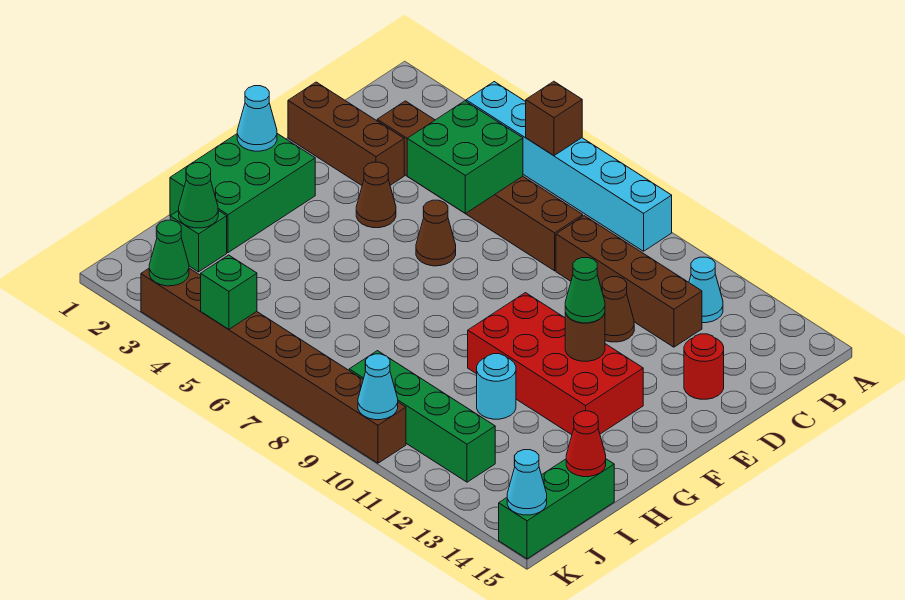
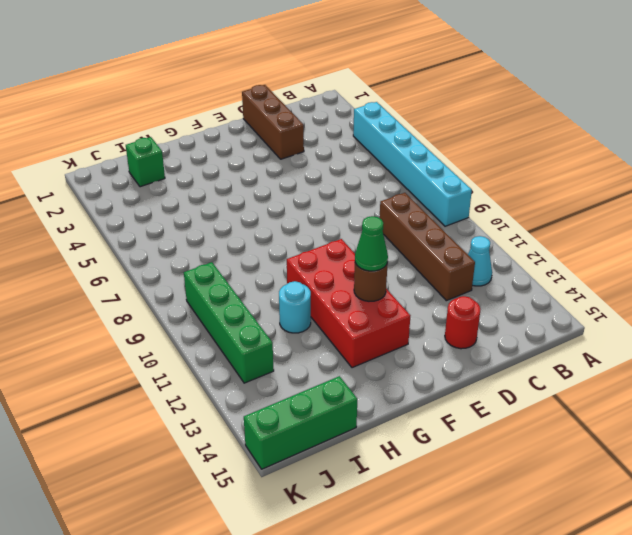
none -> brown brick C3:C8 level 1
none -> brown cone D11 level 1
none -> brown cone E4 level 1

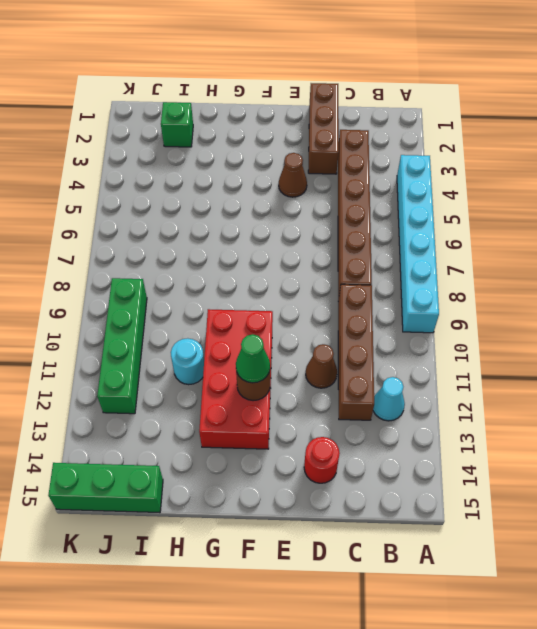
none -> brown cone E6 level 1
none -> green brick F1:H2 level 1
none -> brown brick K3:K10 level 1

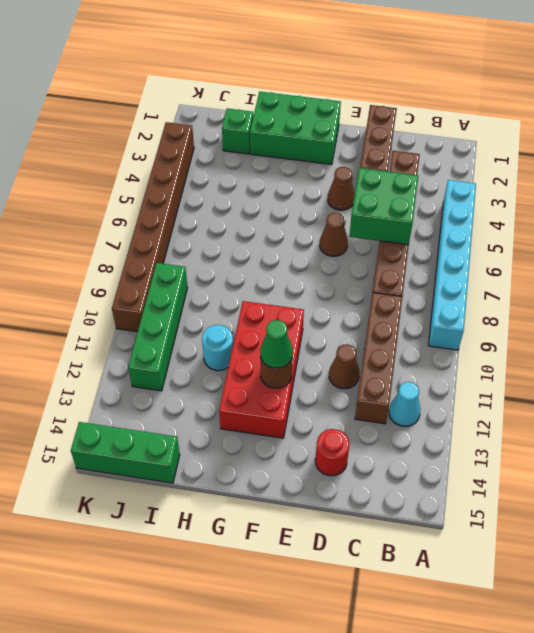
none -> brown brick A6 level 2
none -> cyan cone F1 level 2
none -> green cone I2 level 2

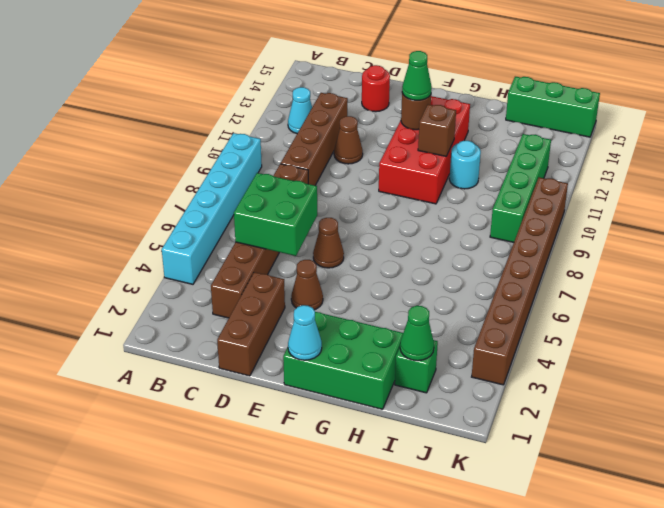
brown brick G11 level 2 -> brown brick A6 level 2
none -> red cone I15 level 2
none -> green cone K3 level 2
none -> green brick K5 level 2

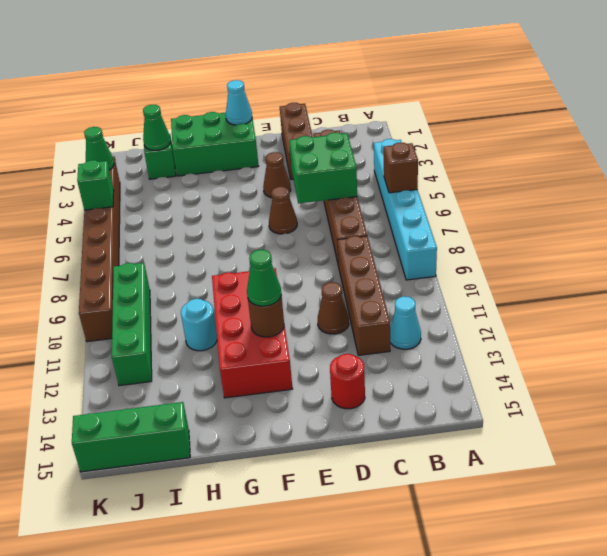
none -> red cone I15 level 2
none -> cyan cone K10 level 2
none -> cyan cone K15 level 2

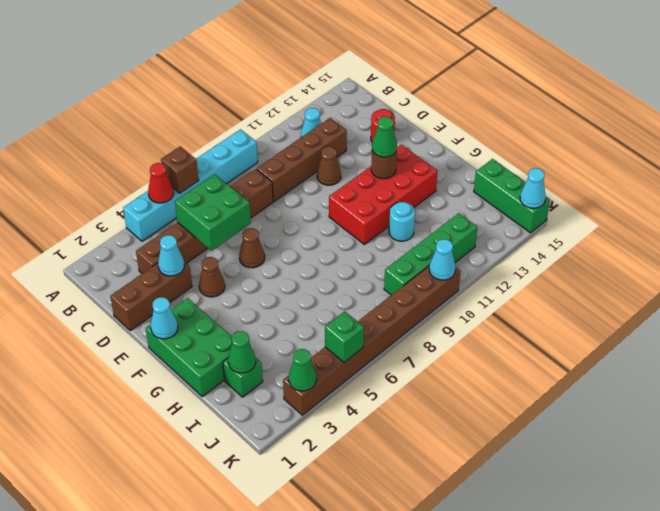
red cone A5 level 2 -> red cone I15 level 2
cyan cone D3 level 2 -> none

